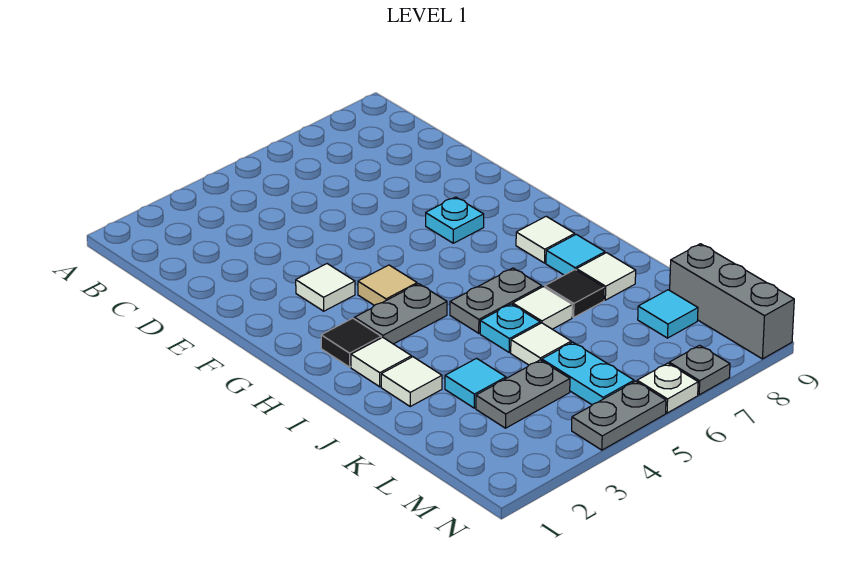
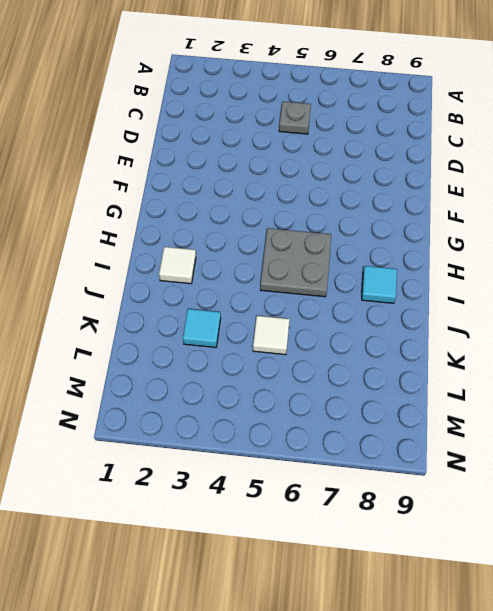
grey plate C5 level 1 -> grey plate N7 level 1
grey plate H5:I6 level 1 -> grey plate I5:I6 level 1
none -> white tile F3 level 1
none -> cyan plate F7 level 1
none -> tan tile G4 level 1

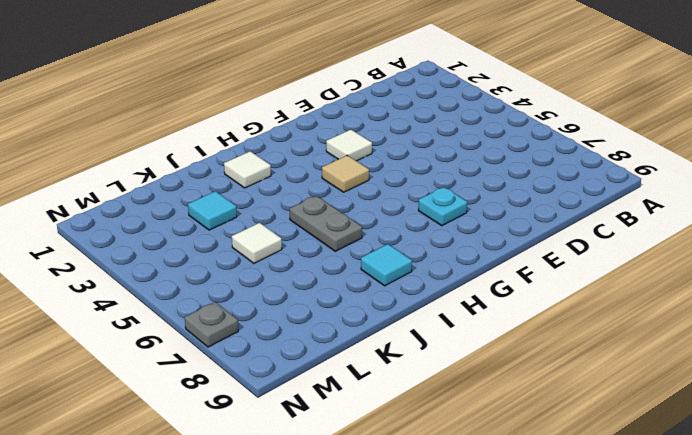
none -> black tile H2 level 1
none -> grey plate H3:H4 level 1
none -> white tile H8 level 1

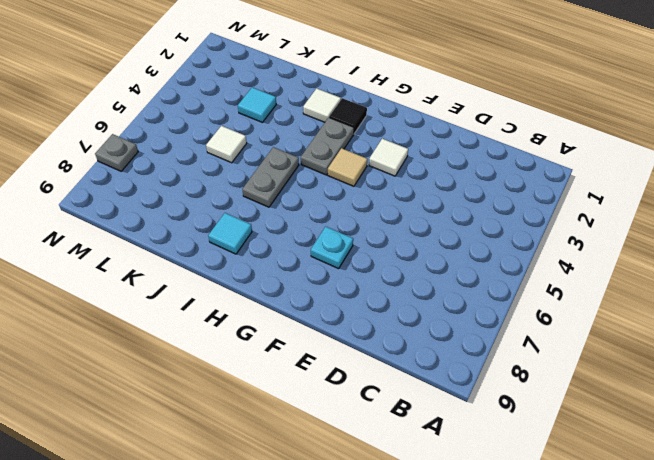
none -> white tile H8 level 1
none -> white tile J2 level 1
none -> cyan plate J5 level 1

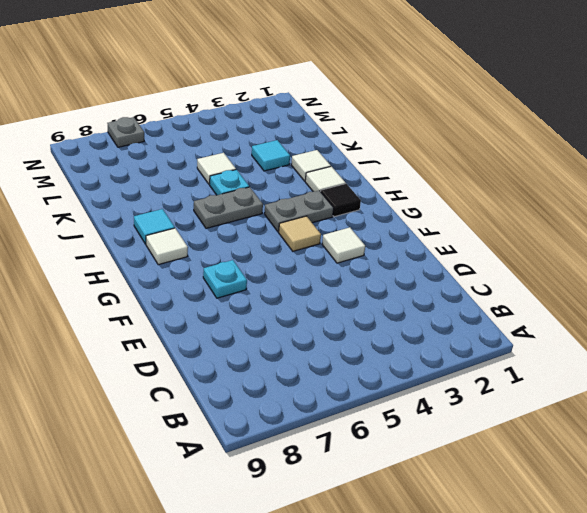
none -> white tile J6 level 1
none -> black tile J7 level 1
none -> white tile J8 level 1

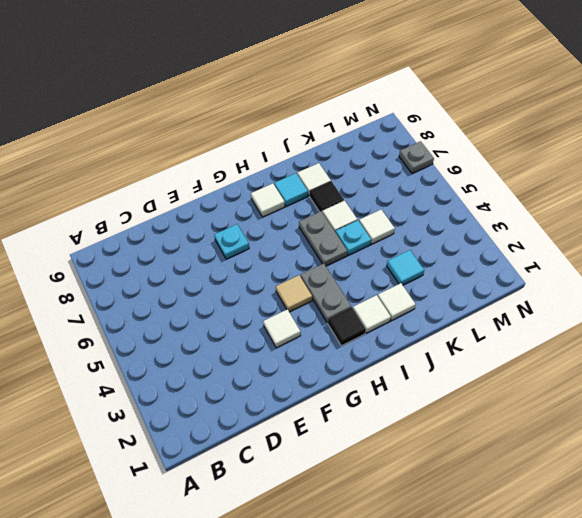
none -> grey plate L3:L4 level 1
none -> cyan plate L5:M5 level 1
none -> cyan tile L8 level 1

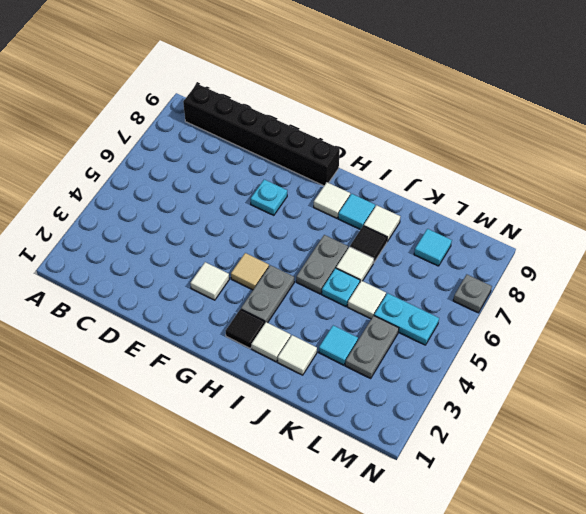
black brick B9:G9 level 1 -> none
none -> grey brick L9:N9 level 1
none -> grey plate N4:N5 level 1
none -> white plate N6 level 1

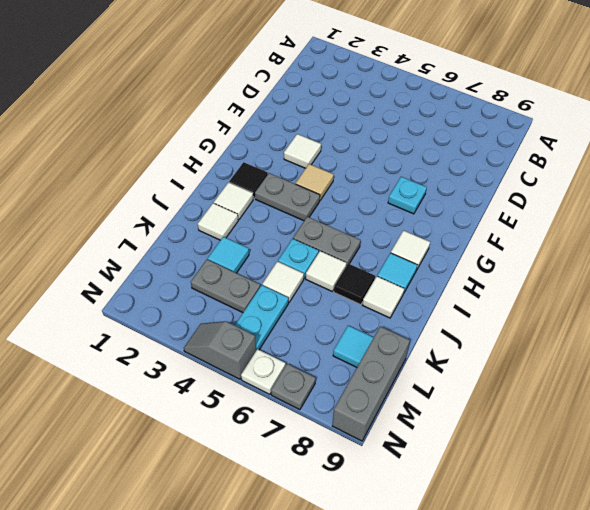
grey slope N4:N5 level 1 top 5 -> grey plate N4:N5 level 1

